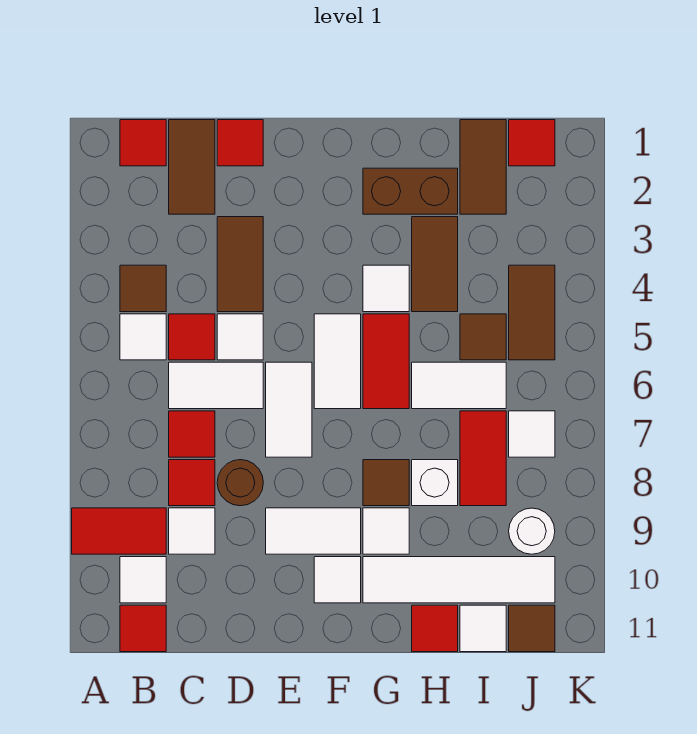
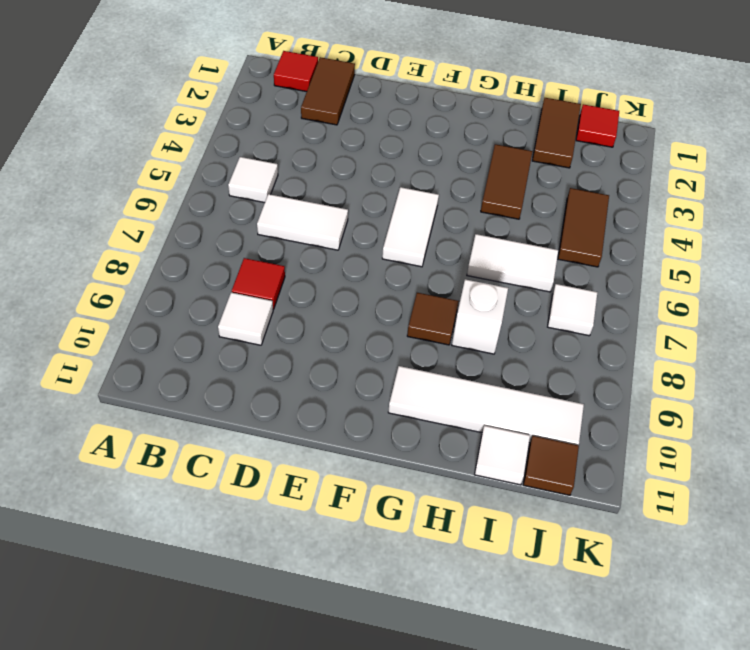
none -> red tile A9:B9 level 1
none -> brown tile B4 level 1
none -> white tile B10 level 1
none -> red tile B11 level 1

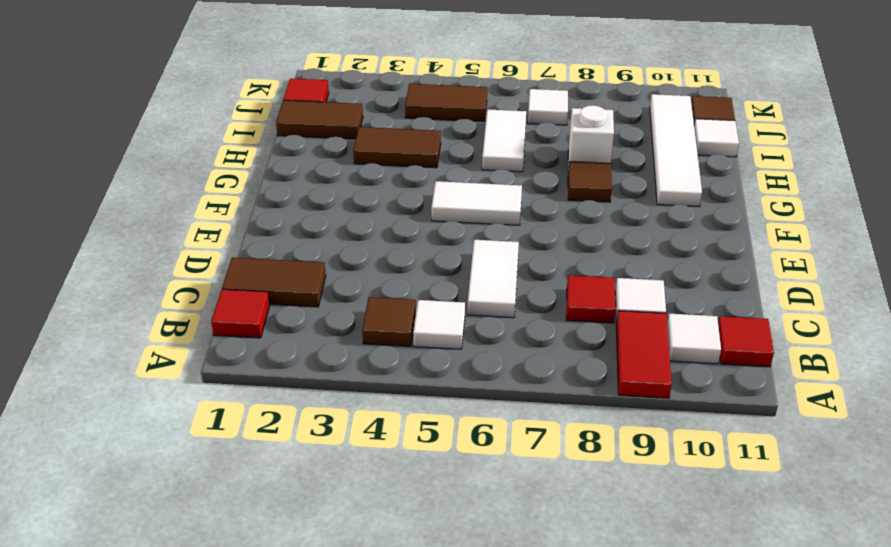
none -> red tile C5 level 1
none -> red tile C7 level 1
none -> red tile D1 level 1
none -> brown tile D3:D4 level 1

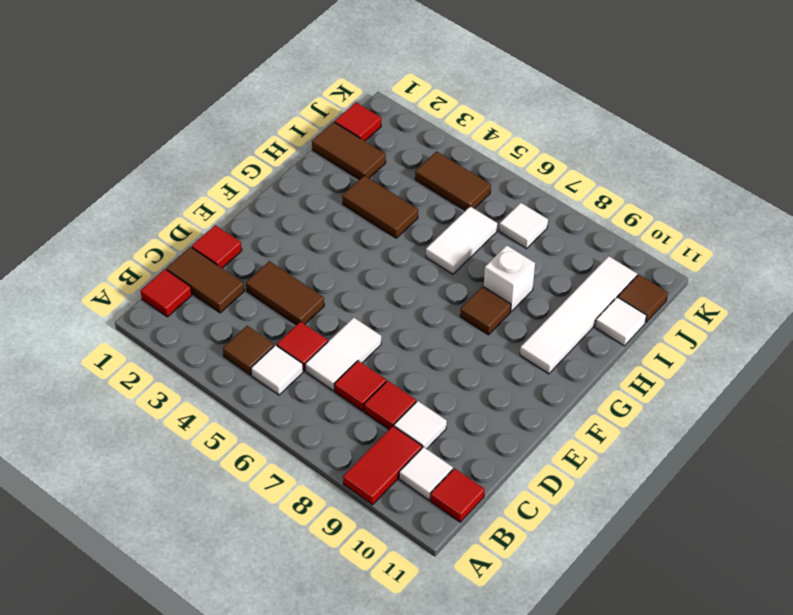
none -> white tile D5 level 1
none -> brown round brick D8 level 1
none -> white tile E6:E7 level 1
none -> white tile E9:F9 level 1

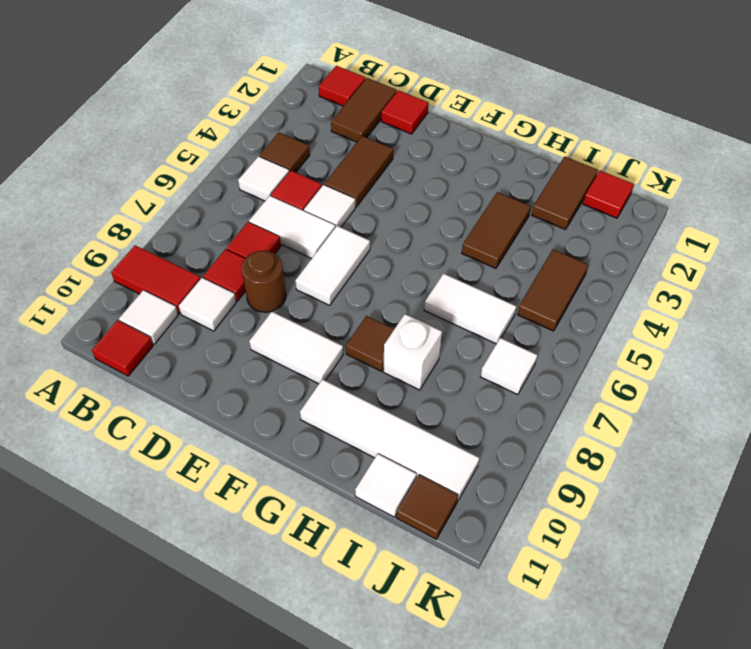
none -> white tile F5:F6 level 1
none -> white tile F10 level 1
none -> brown brick G2:H2 level 1
none -> white tile G4 level 1

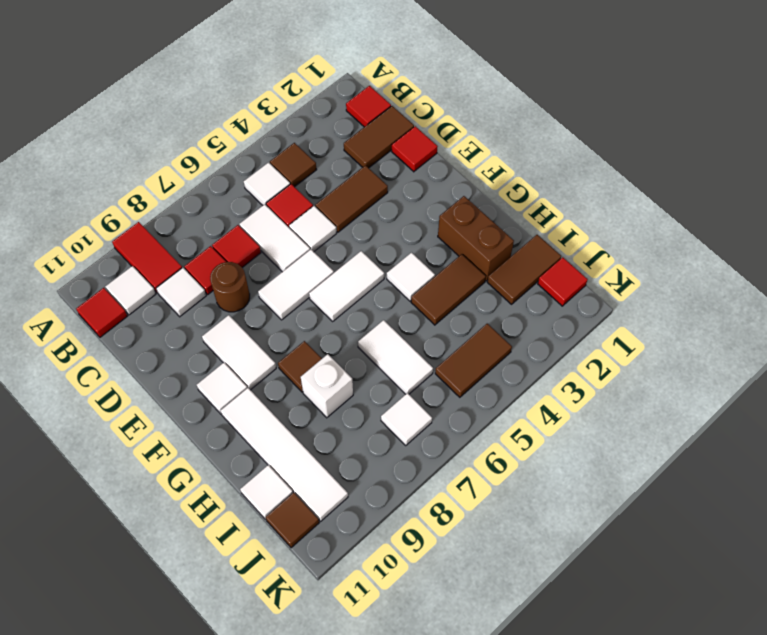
none -> red tile G5:G6 level 1
none -> white tile G9 level 1
none -> red tile H11 level 1
none -> brown tile I5 level 1

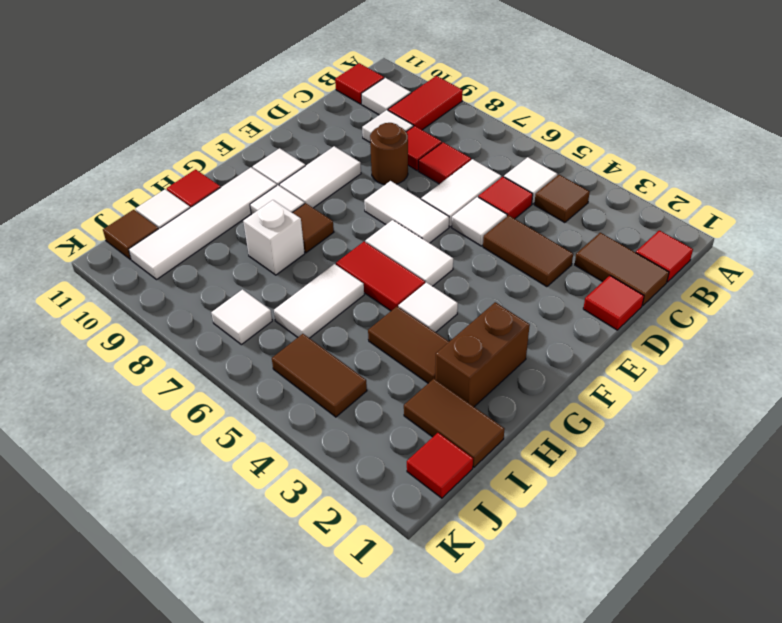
none -> brown tile I5 level 1
none -> red tile I7:I8 level 1
none -> white round brick J9 level 1

